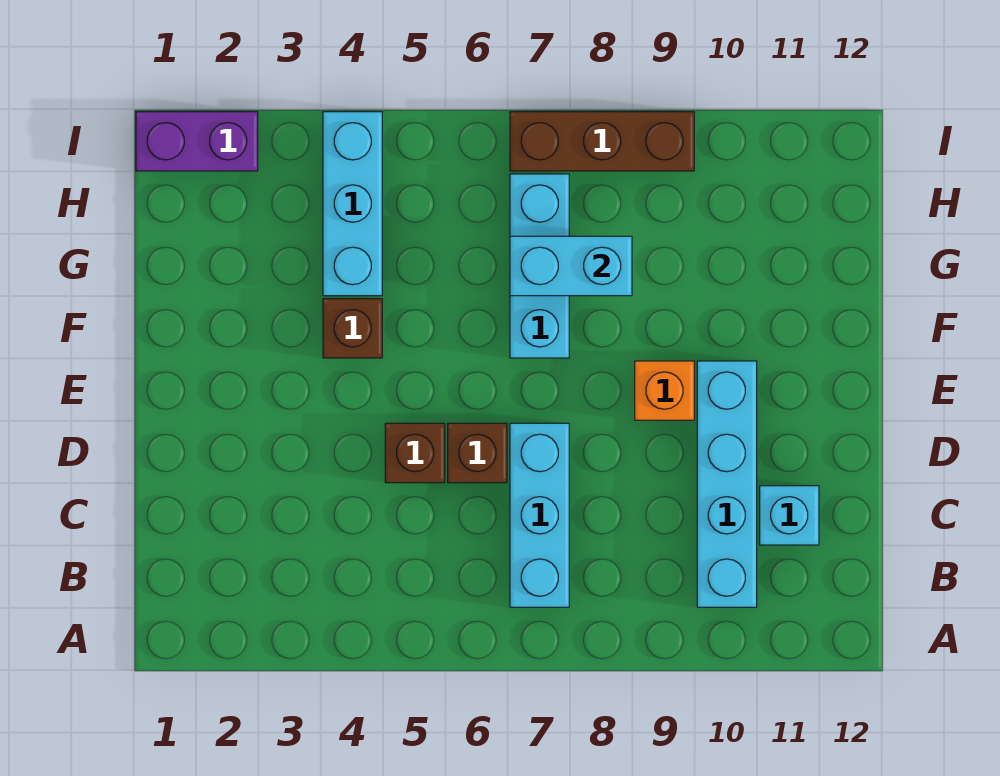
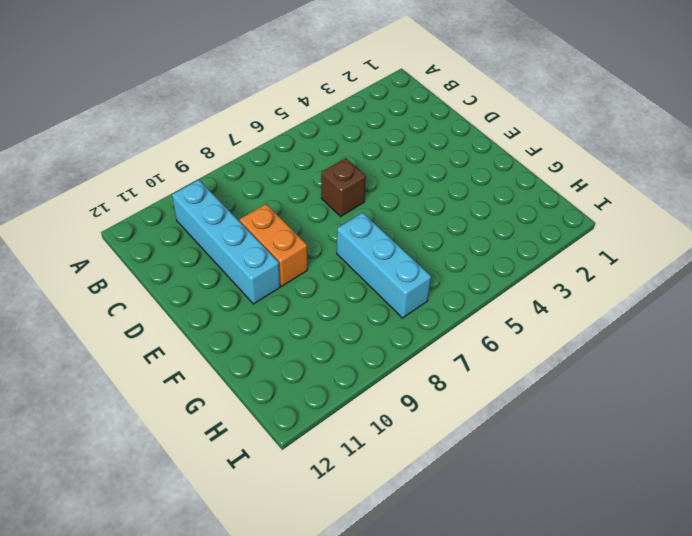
orange brick D9:E9 level 1 -> orange brick E9 level 1
none -> cyan brick B7:D7 level 1
none -> cyan brick C11 level 1
none -> brown brick D5 level 1

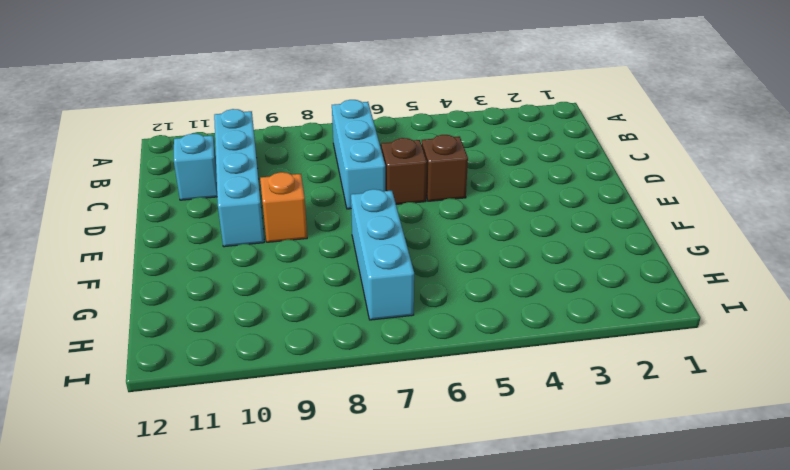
none -> brown brick F4 level 1
none -> cyan brick G4:I4 level 1
none -> purple brick I1:I2 level 1

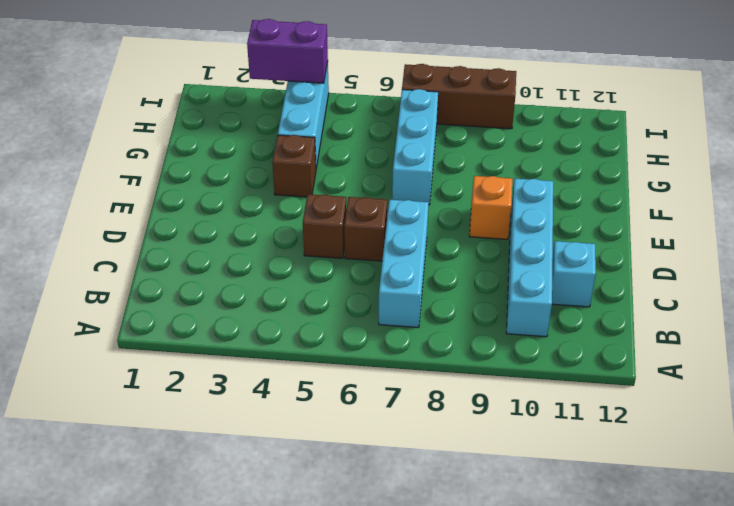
purple brick I3:I4 level 2 -> purple brick I1:I2 level 1
none -> cyan brick G7:G8 level 2

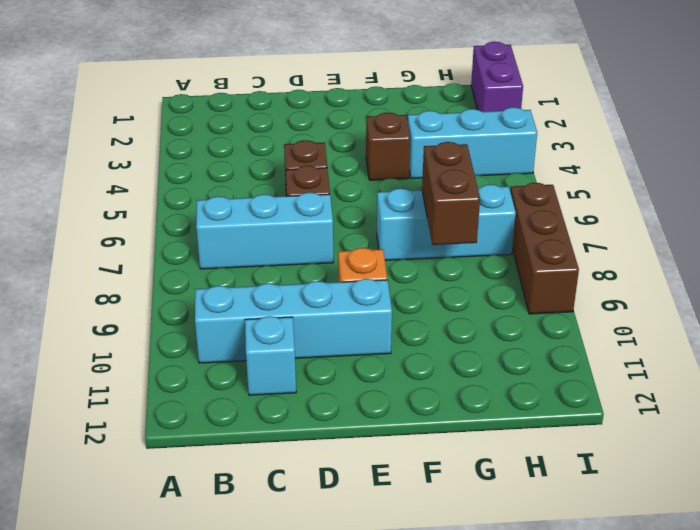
brown brick G7:G8 level 2 -> cyan brick G7:G8 level 2

